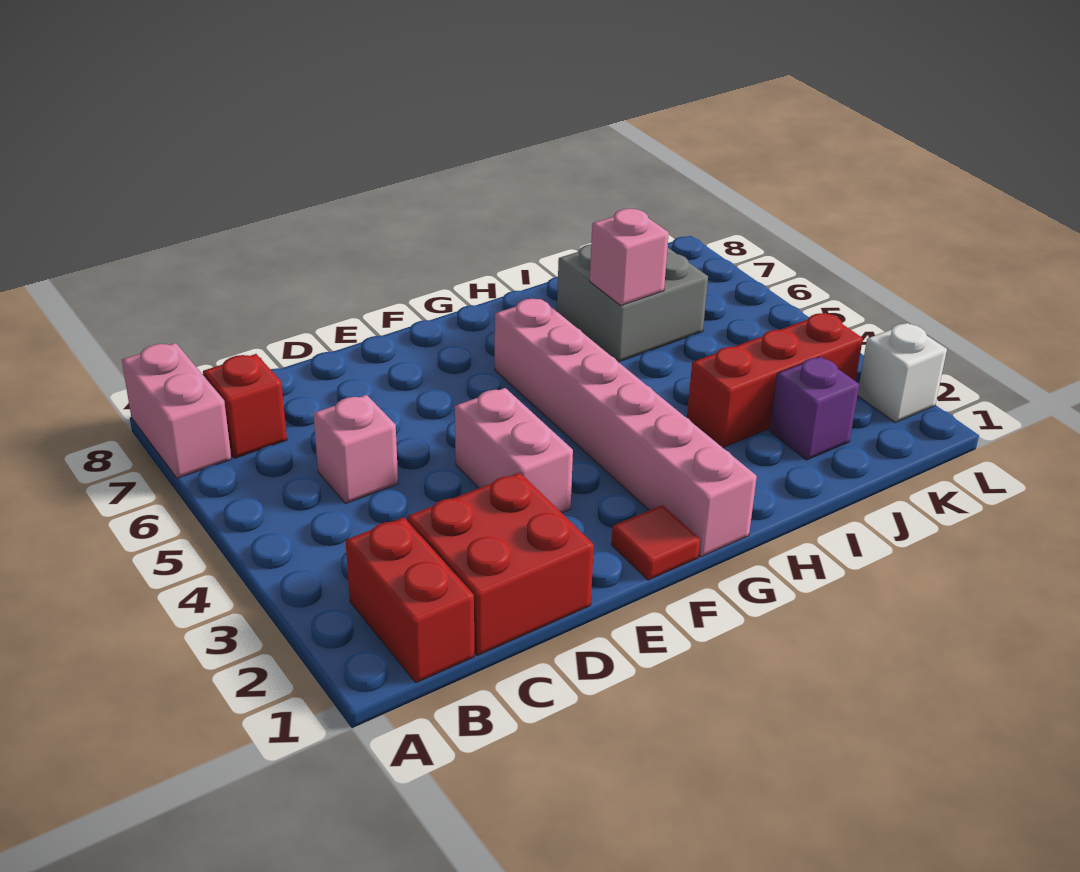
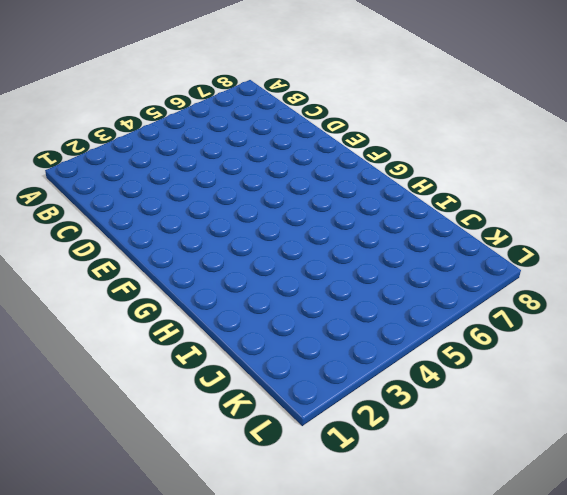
none -> pink brick A7:A8 level 1
none -> red brick B1:B2 level 1
none -> red brick B7 level 1

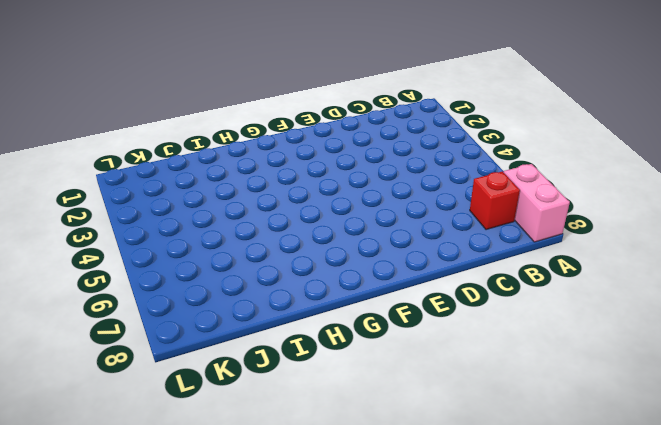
none -> red brick B1:B2 level 1
none -> red brick C1:D2 level 1
none -> pink brick C5 level 1

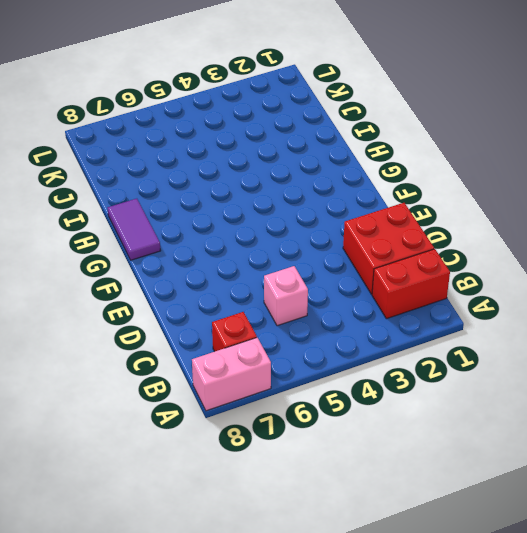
purple tile G8:H8 level 1 -> none
none -> pink brick E3:E4 level 1
none -> red tile F1 level 1
none -> pink brick G1:G6 level 1

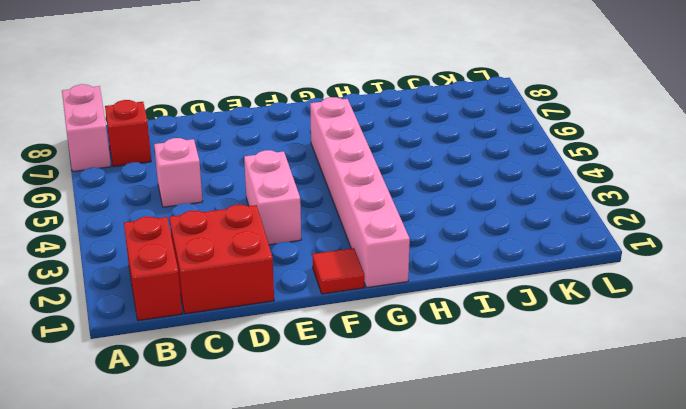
none -> red brick I3:K3 level 1
none -> grey brick I6:J7 level 1
none -> purple brick J2 level 1

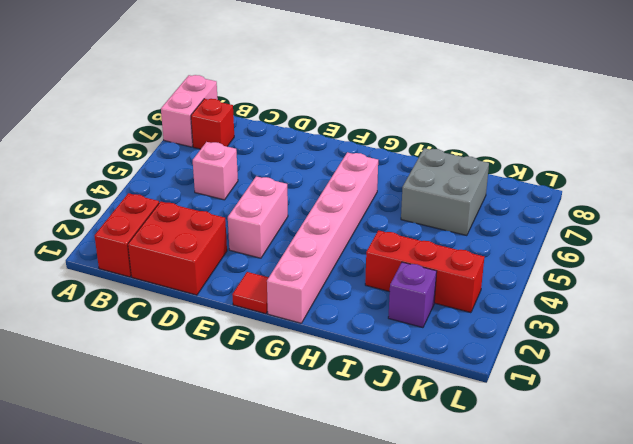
none -> white brick L2 level 1
none -> pink brick I6 level 2

